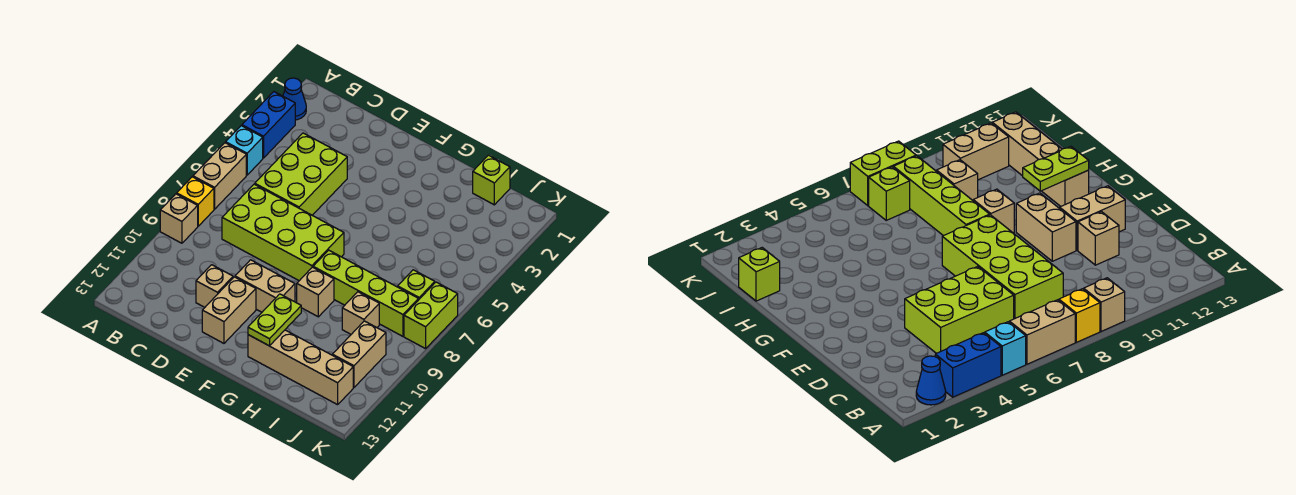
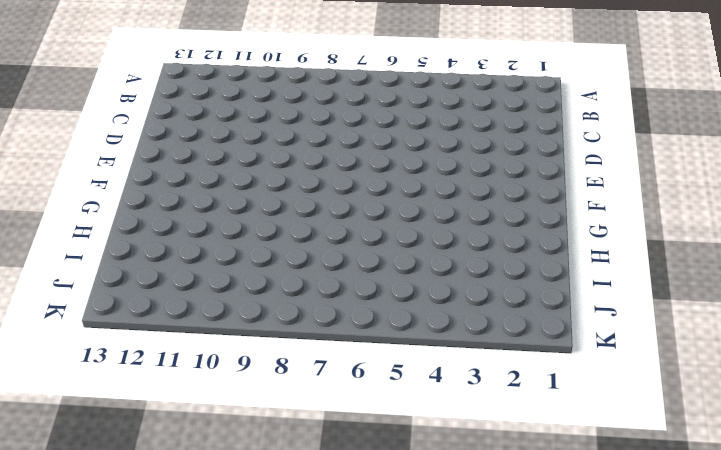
none -> blue cone A2 level 1
none -> blue brick A3:A4 level 1
none -> cyan brick A5 level 1

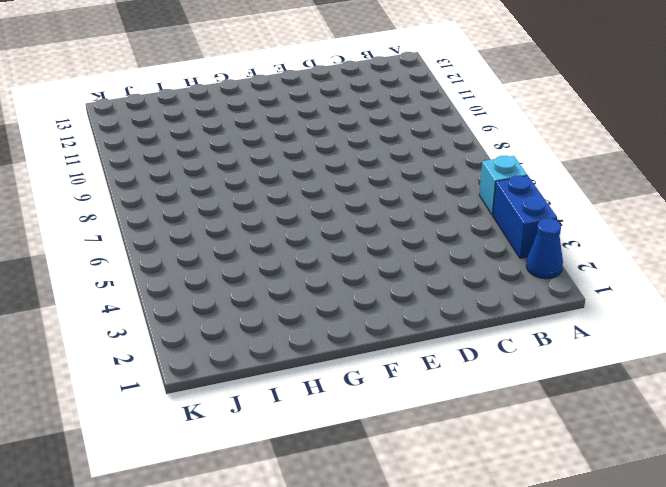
none -> tan brick A6:A7 level 1
none -> yellow brick A8 level 1
none -> tan brick A9 level 1

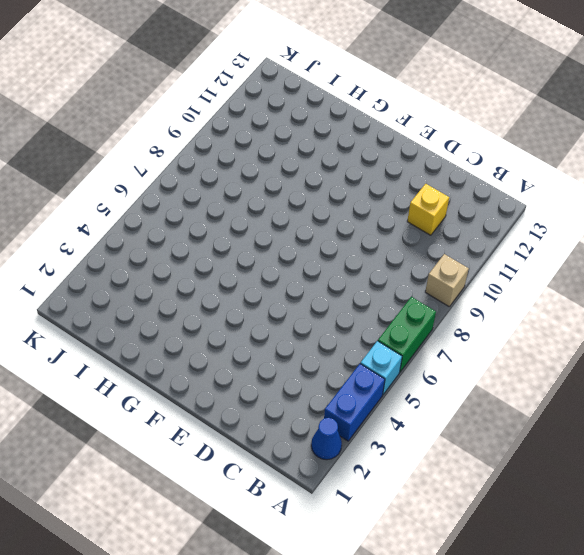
green brick A6:A7 level 1 -> tan brick A6:A7 level 1
yellow brick C11 level 1 -> yellow brick A8 level 1
none -> lime brick C4:D6 level 1
none -> lime brick C7:F8 level 1
none -> tan brick D11 level 1

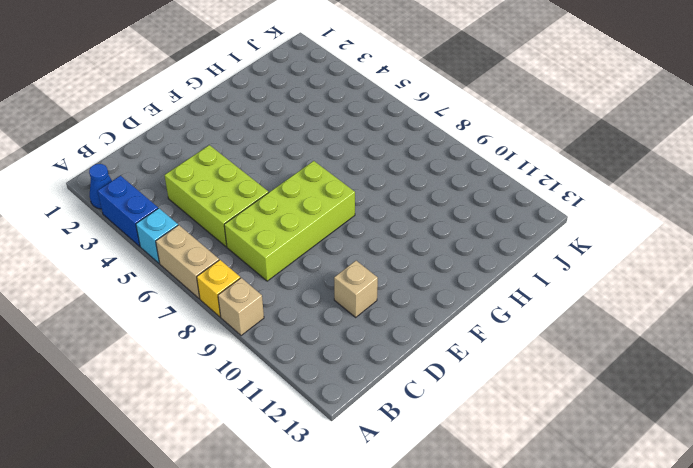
none -> tan brick E10:F10 level 1
none -> tan brick E11:E12 level 1
none -> lime brick G8:J8 level 1

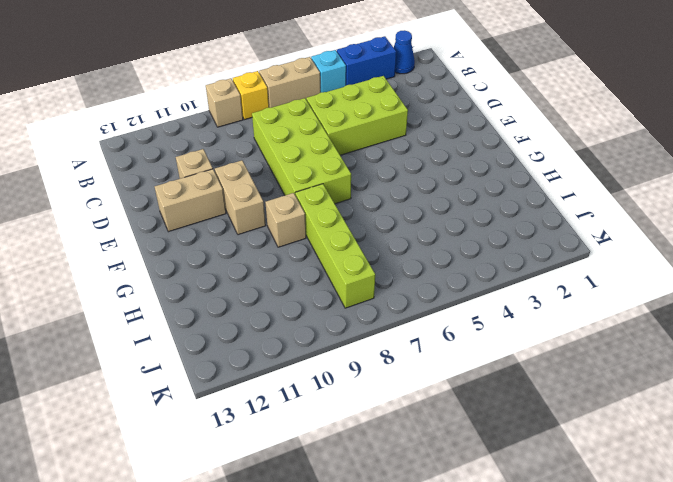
none -> tan brick G12:J12 level 1
none -> lime brick I1 level 1
none -> tan brick I9 level 1

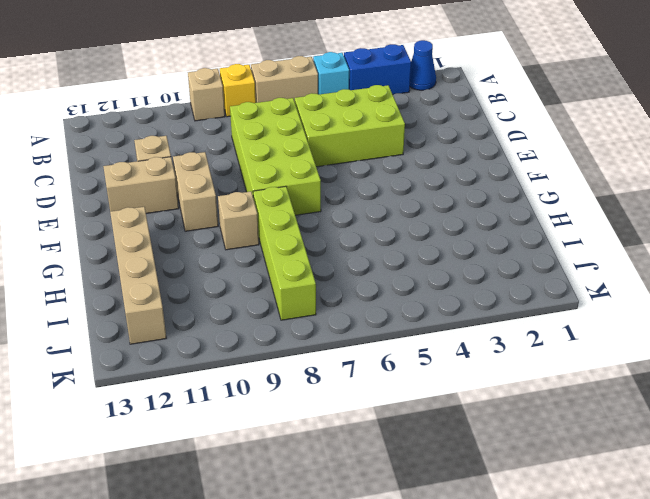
none -> lime brick I1 level 1
none -> tan brick I9 level 1
none -> lime brick J7 level 1

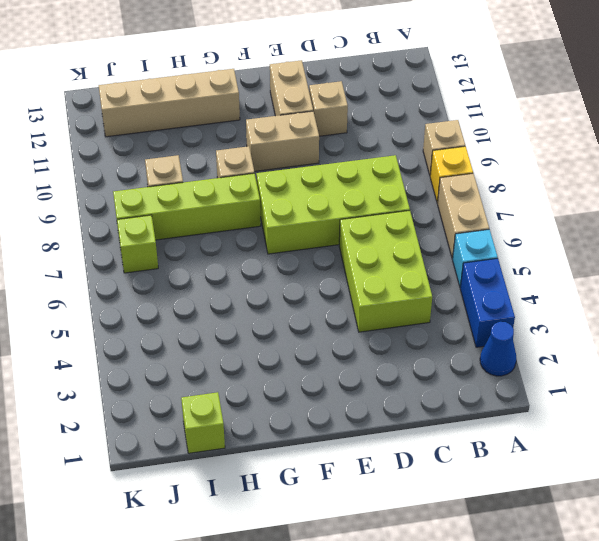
none -> tan brick J10:J11 level 1
none -> lime brick K7:K8 level 1
none -> lime plate G11:G12 level 2

